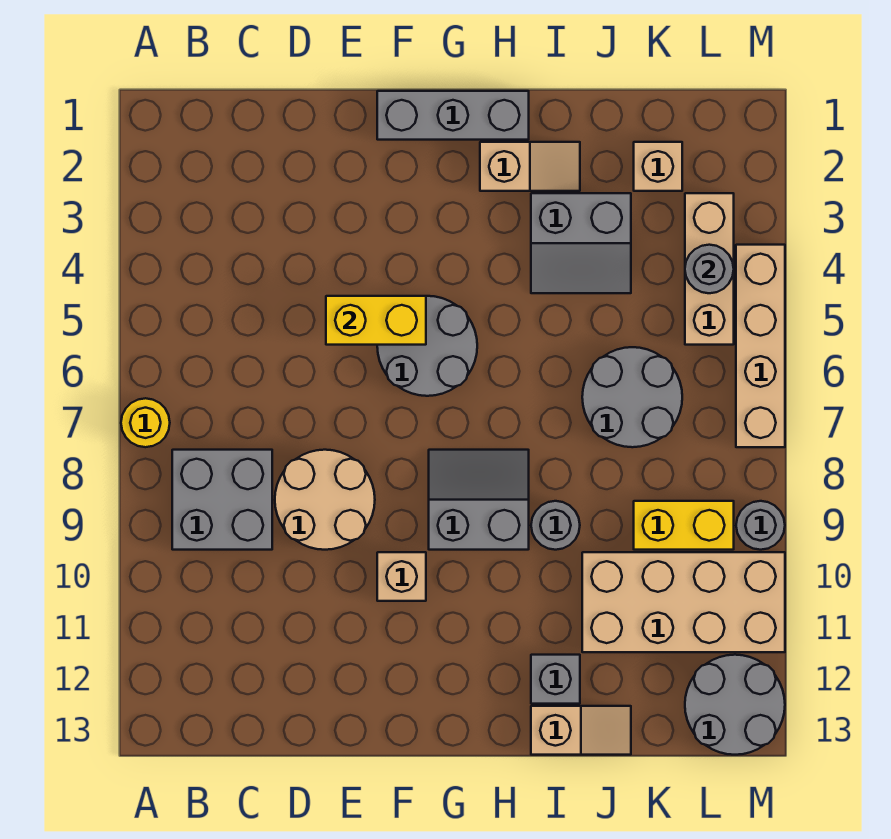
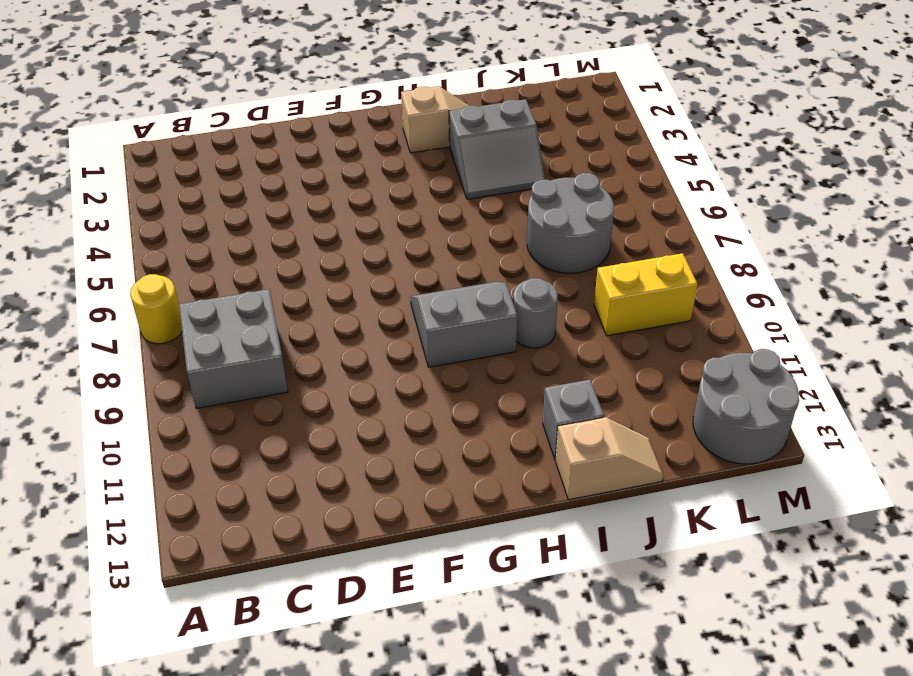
none -> tan round brick D8:E9 level 1
none -> grey brick F1:H1 level 1
none -> grey round brick F5:G6 level 1

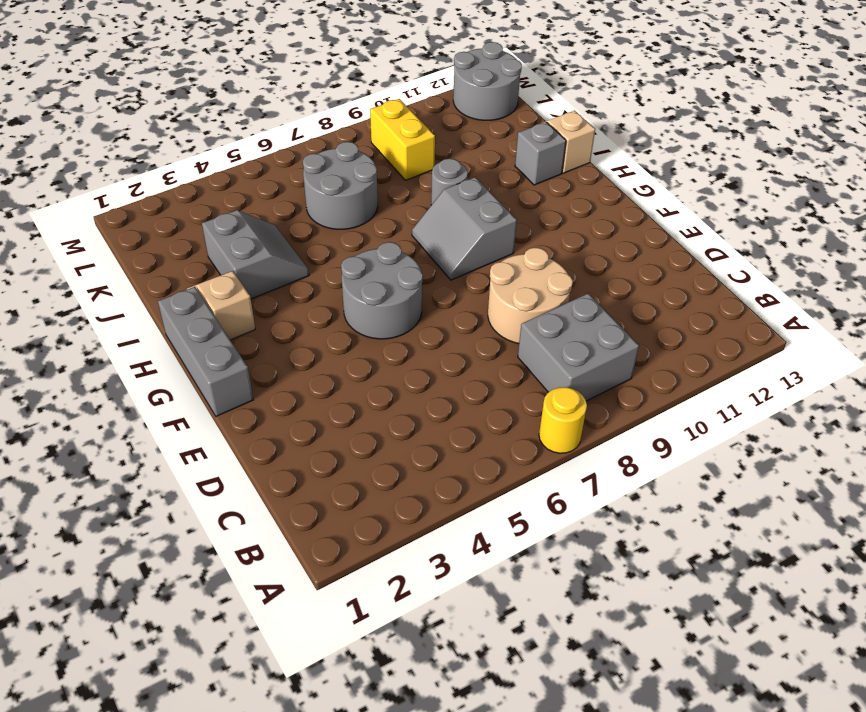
none -> tan brick F10 level 1
none -> tan brick J10:M11 level 1
none -> tan brick K2 level 1

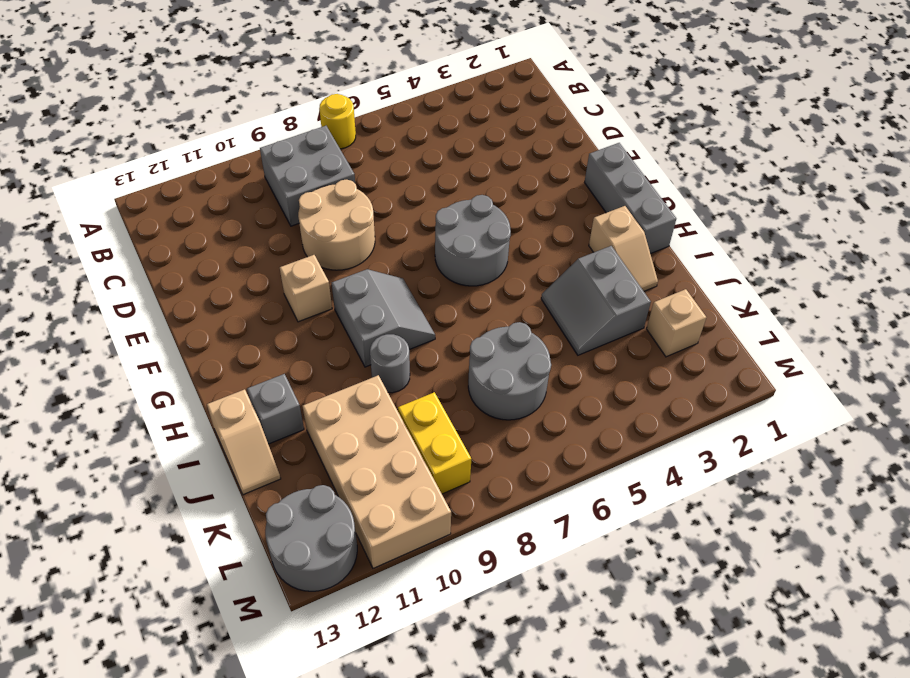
none -> tan brick L3:L5 level 1
none -> tan brick M4:M7 level 1
none -> grey round brick M9 level 1

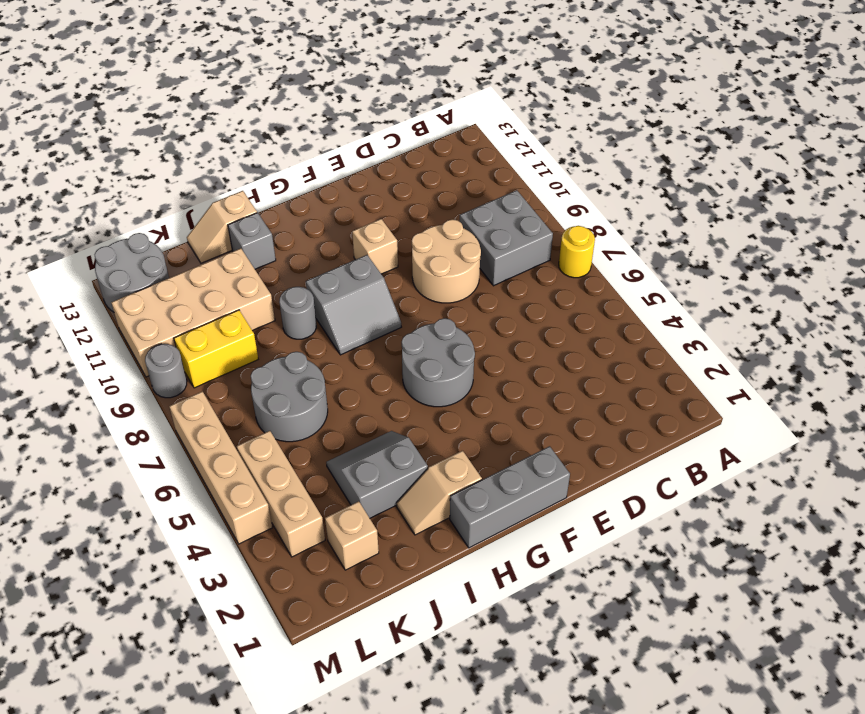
none -> yellow brick E5:F5 level 2
none -> grey round brick L4 level 2

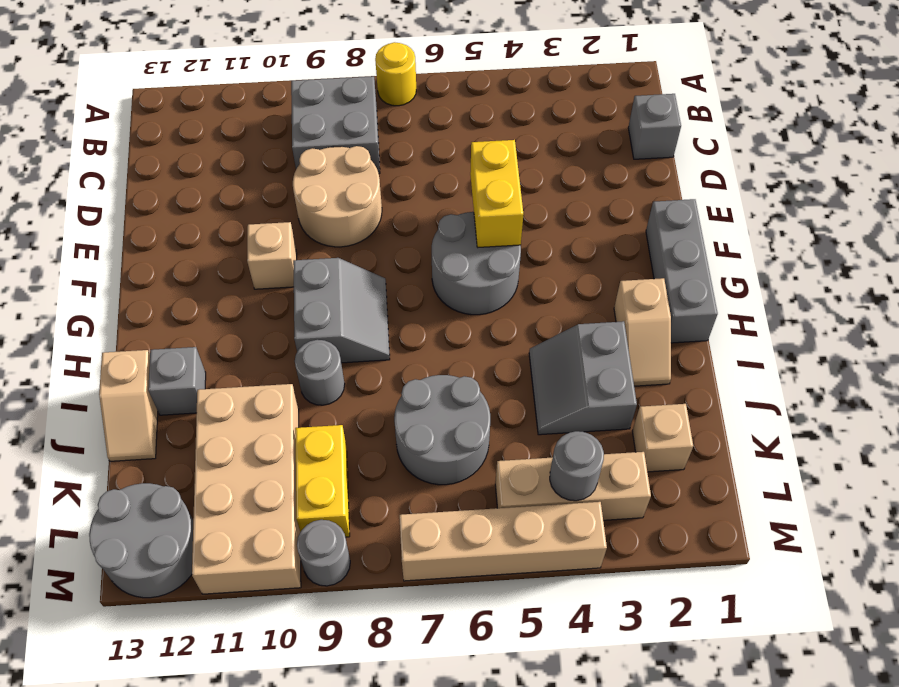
grey brick C1 level 1 -> none

